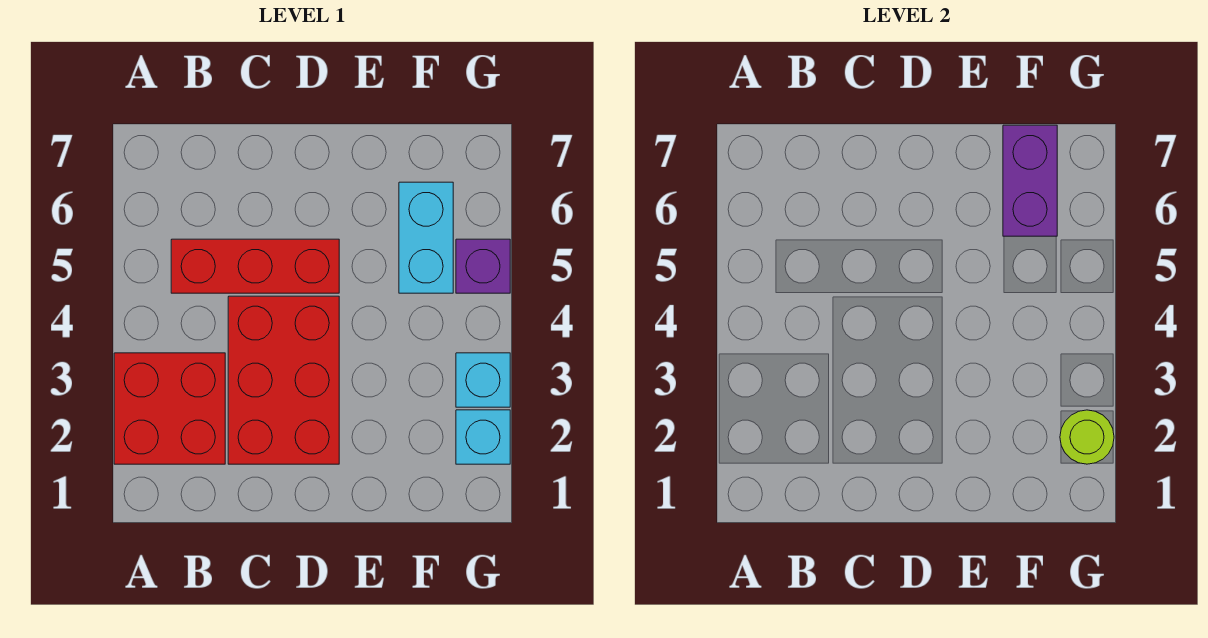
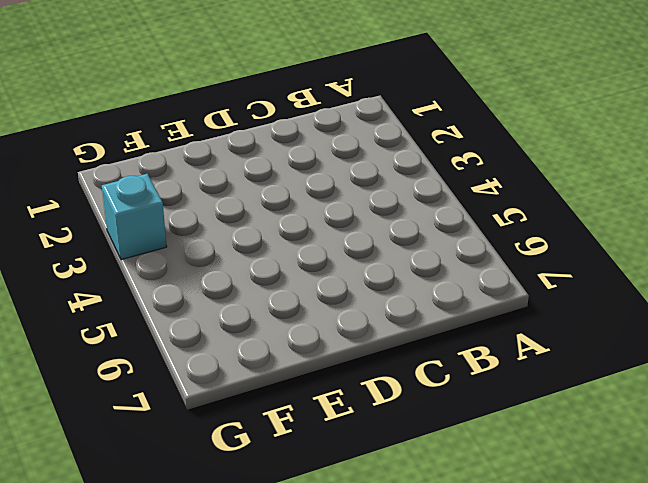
none -> red brick A2:B3 level 1
none -> red brick B5:D5 level 1

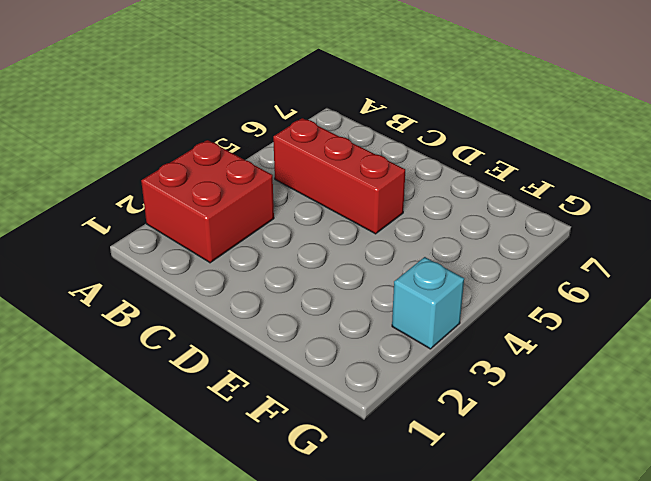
none -> red brick C2:D4 level 1
none -> cyan brick F5:F6 level 1

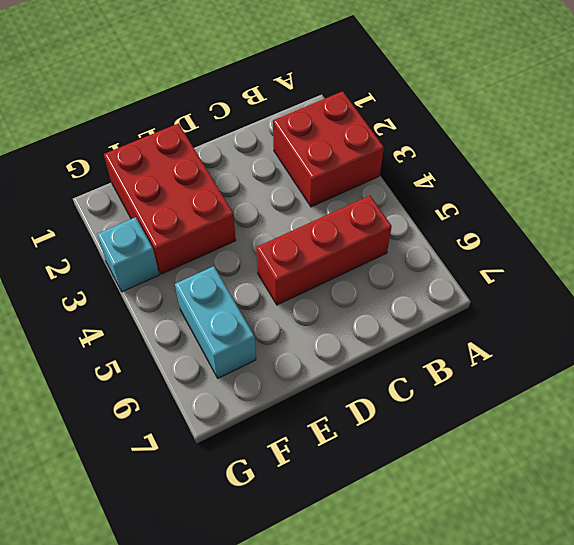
red brick E1:F3 level 1 -> red brick C2:D4 level 1
none -> cyan brick G2 level 1
none -> purple brick G5 level 1

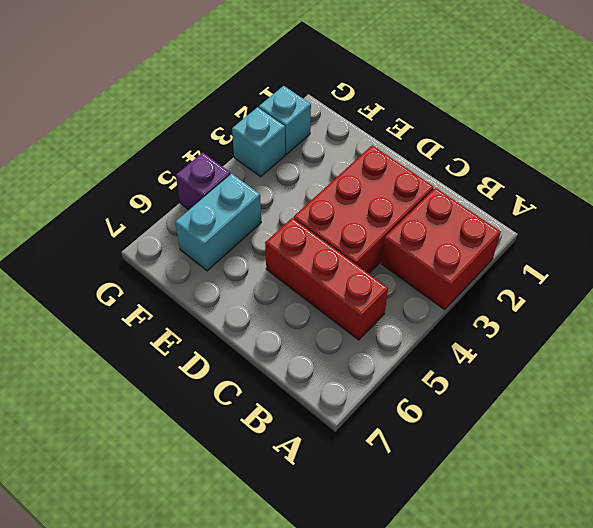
none -> purple brick F6:F7 level 2
none -> lime round brick G2 level 2

